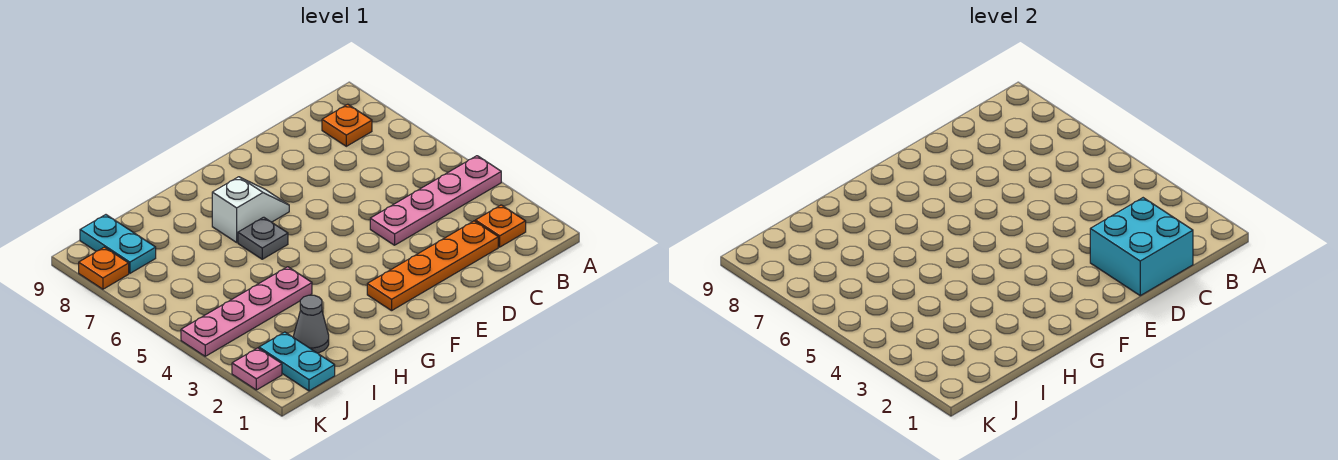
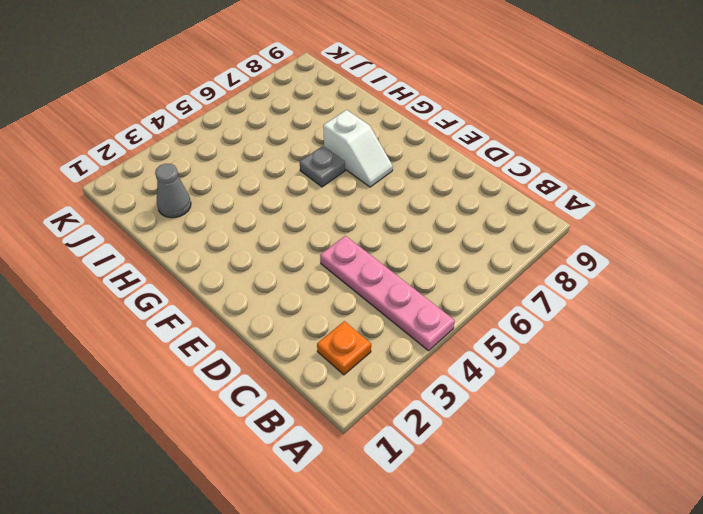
none -> orange plate B8 level 1
none -> orange plate C2:F2 level 1
none -> pink plate H4:K4 level 1

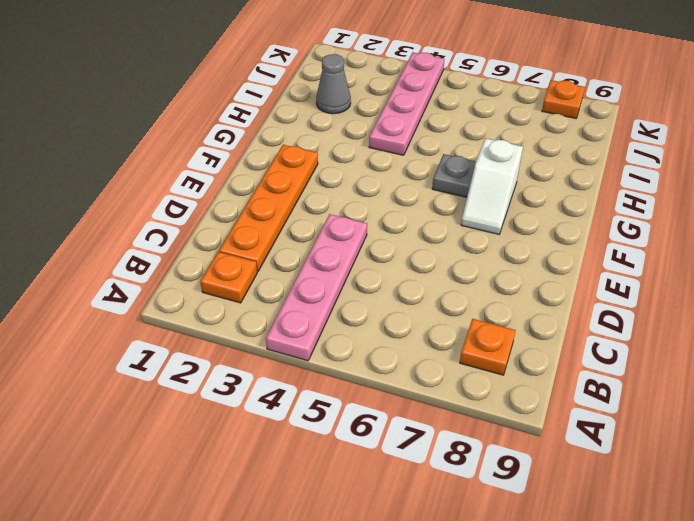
none -> cyan plate J1:J2 level 1
none -> cyan plate J8:J9 level 1
none -> pink plate K2 level 1

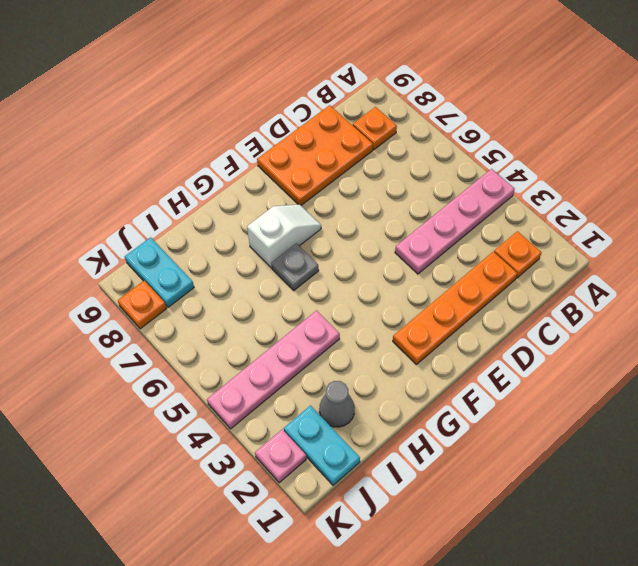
orange plate C8:E9 level 1 -> none
none -> cyan brick C1:D2 level 2

